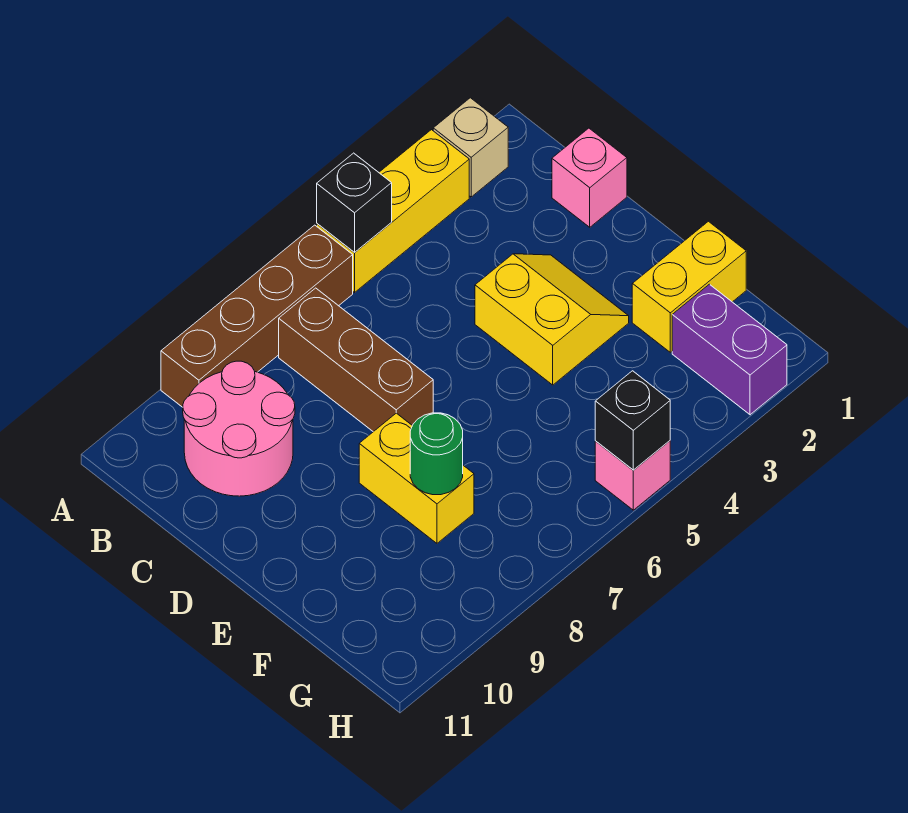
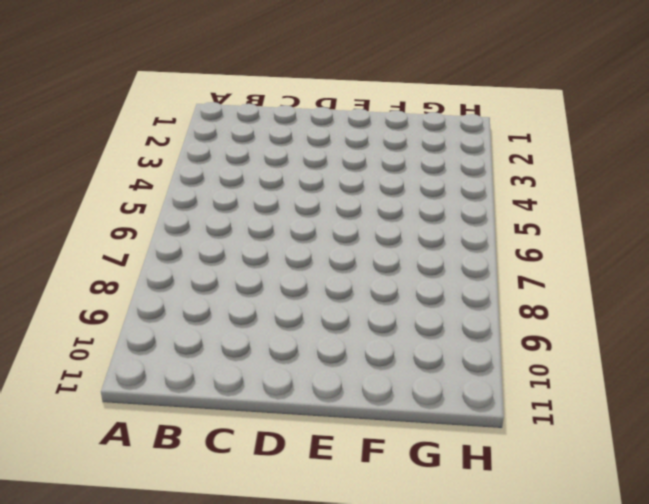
none -> tan brick A2 level 1
none -> yellow brick A3:A5 level 1
none -> brown brick A6:A9 level 1

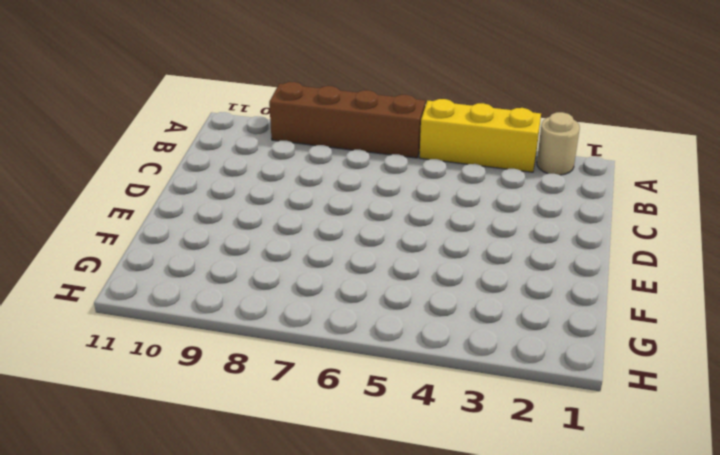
tan round brick A2 level 1 -> tan brick A2 level 1
none -> brown brick B7:D7 level 1
none -> pink round brick B9:C10 level 1
none -> pink brick C1 level 1

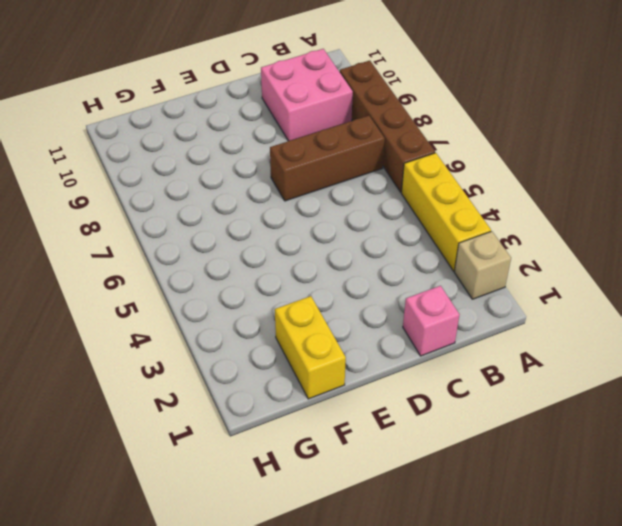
pink brick B9:C10 level 1 -> pink round brick B9:C10 level 1
none -> yellow slope D3:E4 level 1 top 4
none -> yellow brick E8:F8 level 1
none -> purple brick G2:H2 level 1

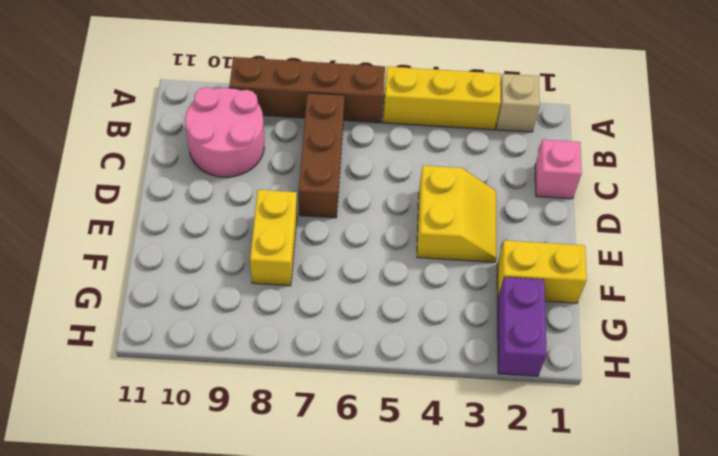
none -> pink brick H5 level 1
none -> black brick A5 level 2
none -> green round brick F8 level 2

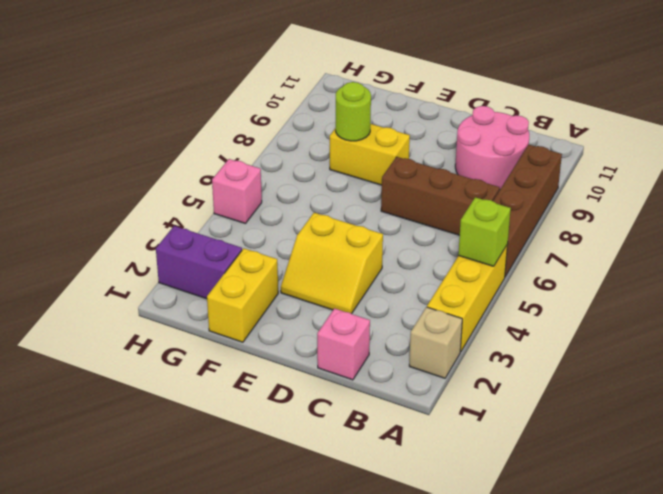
lime brick A5 level 2 -> black brick A5 level 2
lime round brick F8 level 2 -> green round brick F8 level 2
none -> black brick H5 level 2

